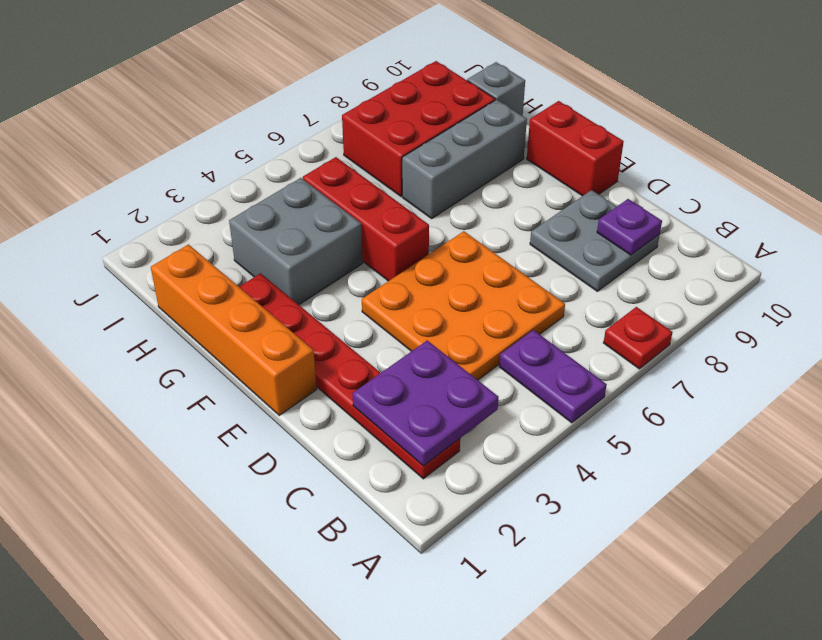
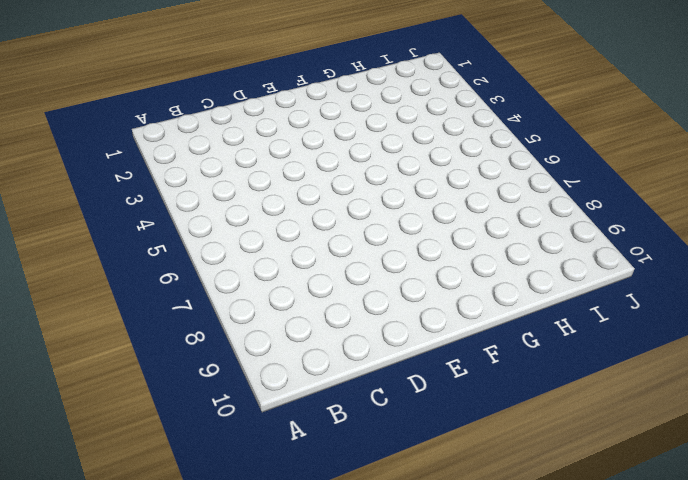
none -> purple plate A5:B5 level 1
none -> red plate A7 level 1
none -> red plate B2:G2 level 1

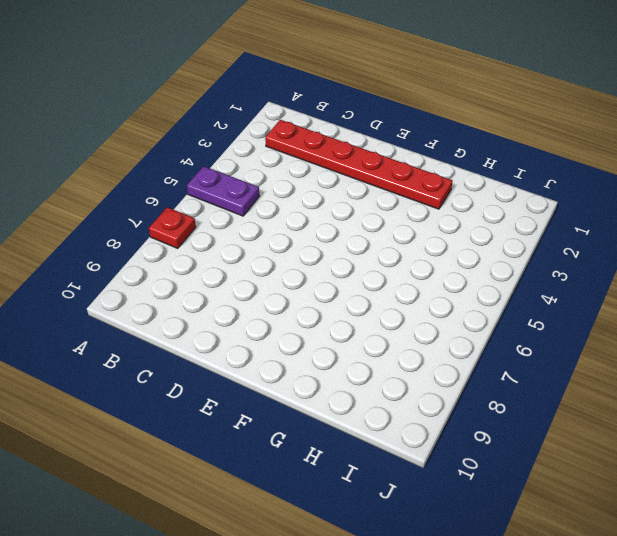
none -> orange plate C4:E6 level 1
none -> grey plate C8:D9 level 1
none -> orange brick E1:H1 level 1

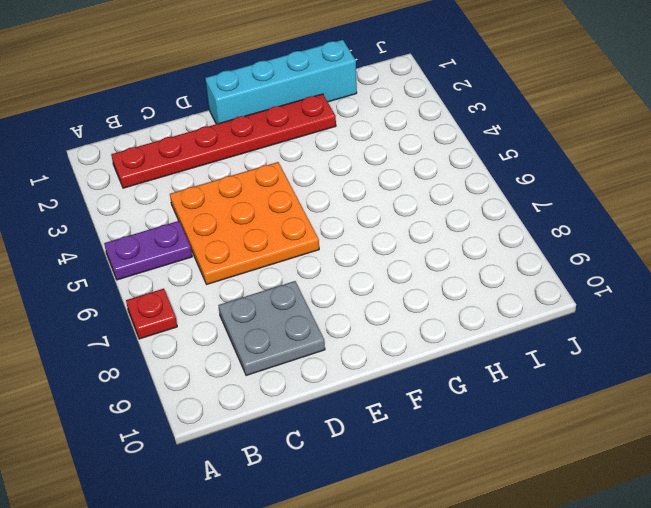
cyan brick E1:H1 level 1 -> orange brick E1:H1 level 1
none -> red brick E10:F10 level 1
none -> red brick F5:H5 level 1
none -> grey brick G3:H4 level 1

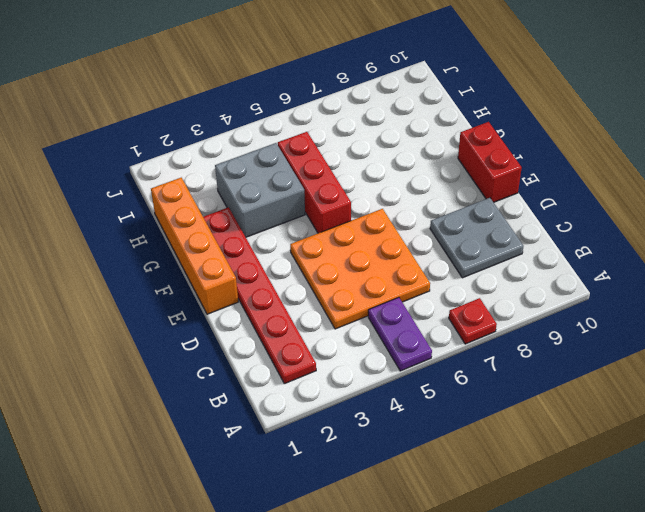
none -> grey brick G7:G9 level 1
none -> red brick H7:I9 level 1
none -> grey brick H10 level 1

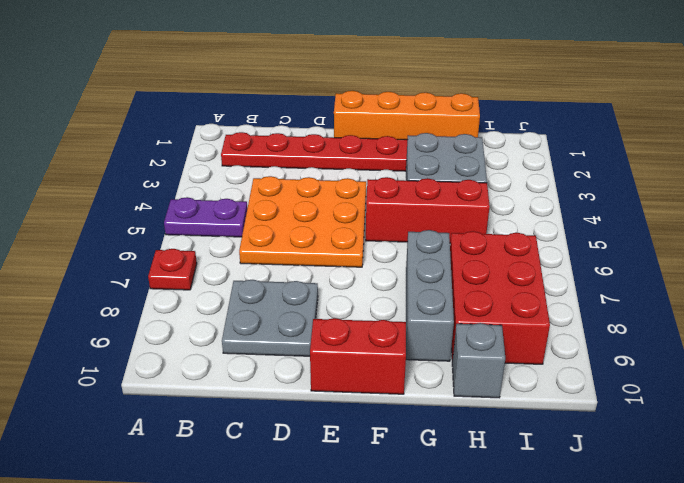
none -> purple plate B2:C3 level 2
none -> purple plate C9 level 2

